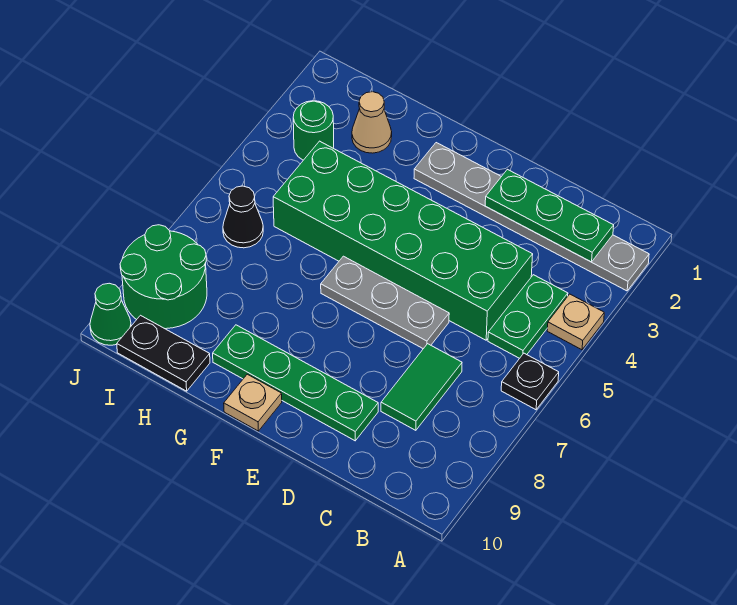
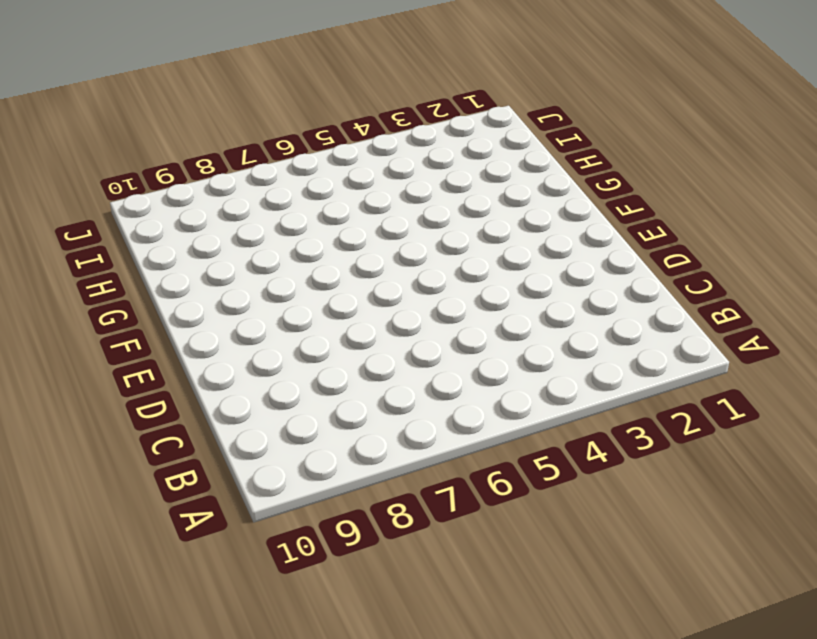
none -> grey plate A2:F2 level 1
none -> tan plate A4 level 1
none -> black plate A6 level 1

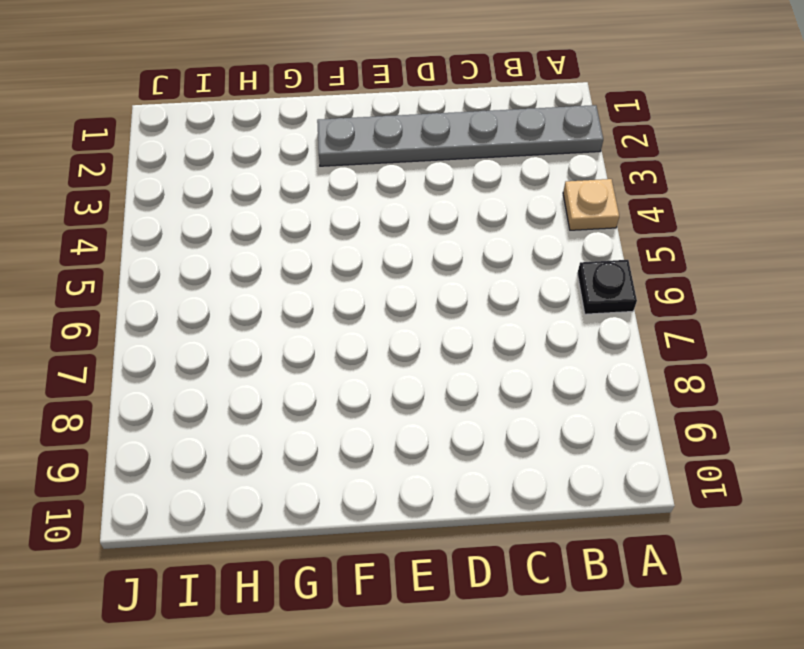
none -> green plate B4:B5 level 1
none -> green brick C4:H5 level 1
none -> green tile C7:C8 level 1

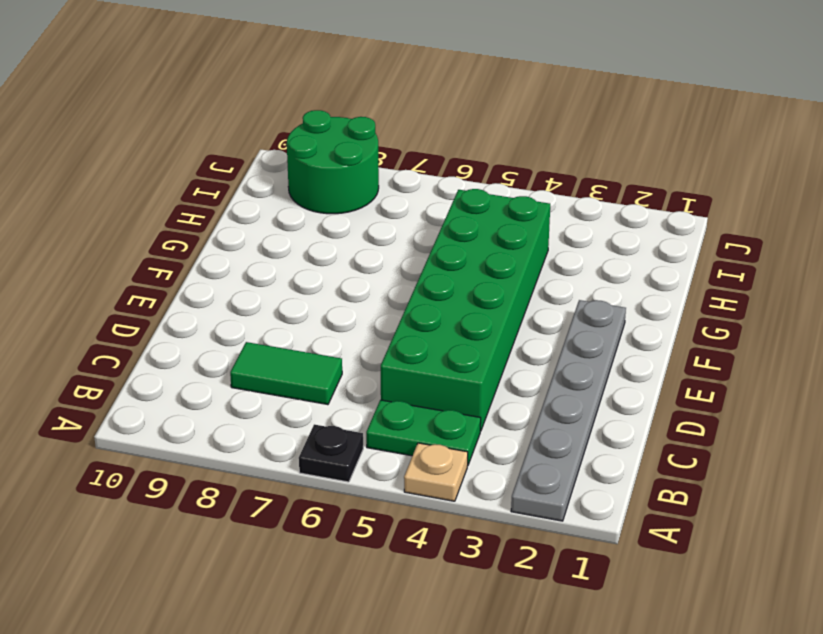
none -> grey plate D6:F6 level 1
none -> green plate D9:G9 level 1
none -> tan plate F10 level 1

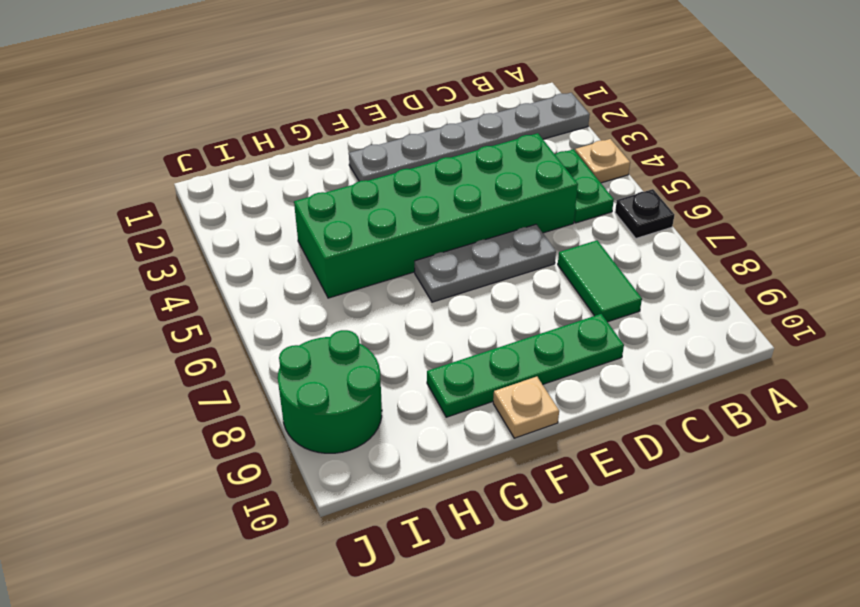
none -> tan cone H2 level 1
none -> black plate H10:I10 level 1
none -> green round brick I3 level 1

